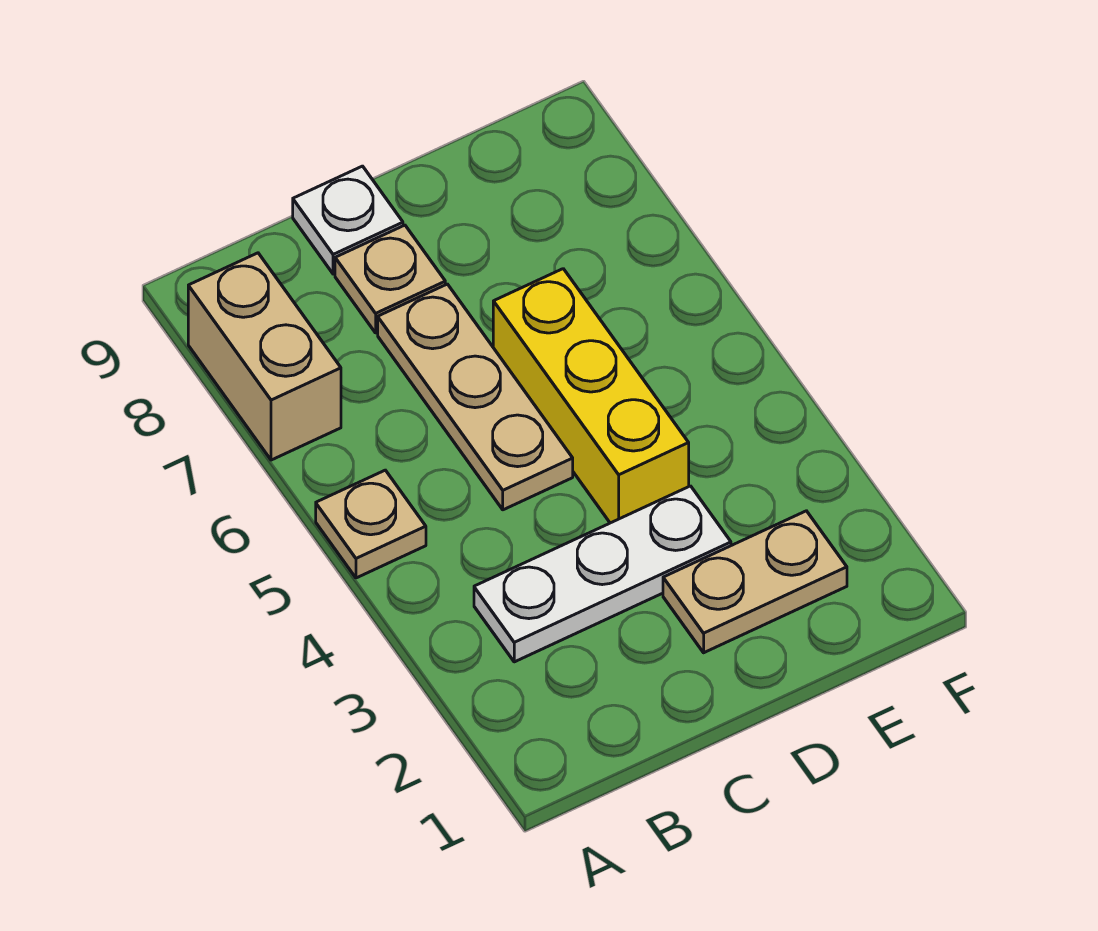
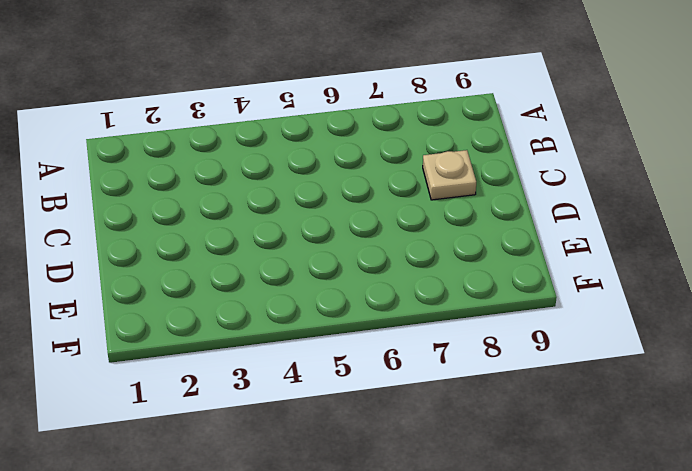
none -> tan plate A5 level 1
none -> tan brick A7:A8 level 1

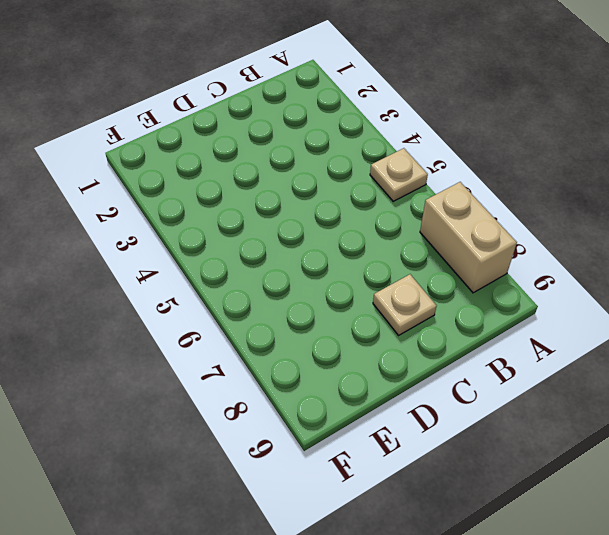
none -> white plate B3:D3 level 1
none -> tan plate C5:C7 level 1

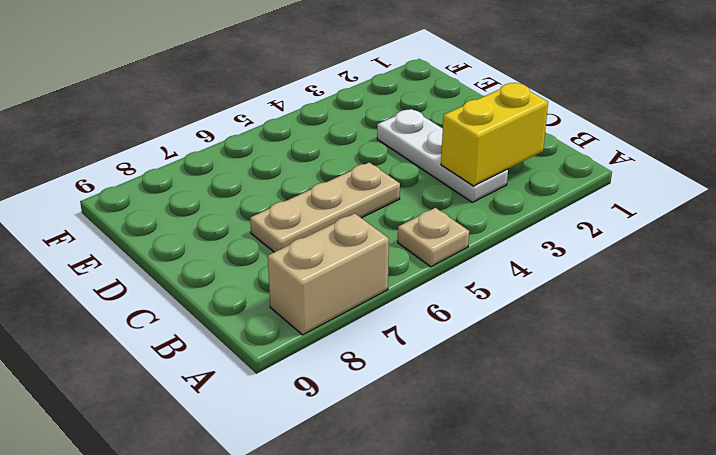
yellow brick B2:B3 level 2 -> none
none -> tan plate C8 level 1
none -> white plate C9 level 1

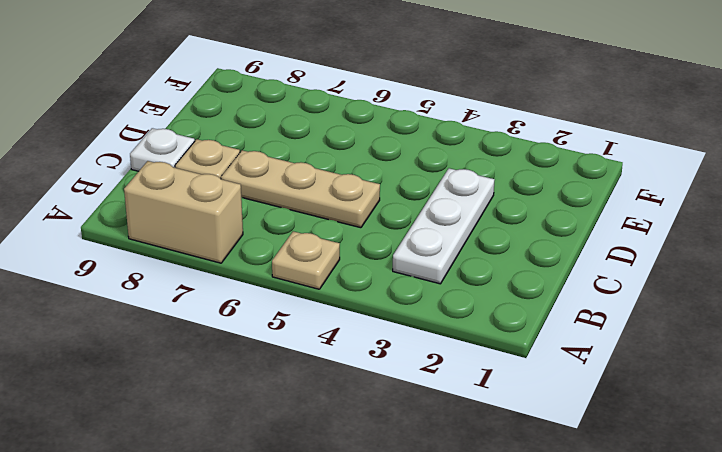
none -> tan plate D2:E2 level 1
none -> yellow brick D4:D6 level 1

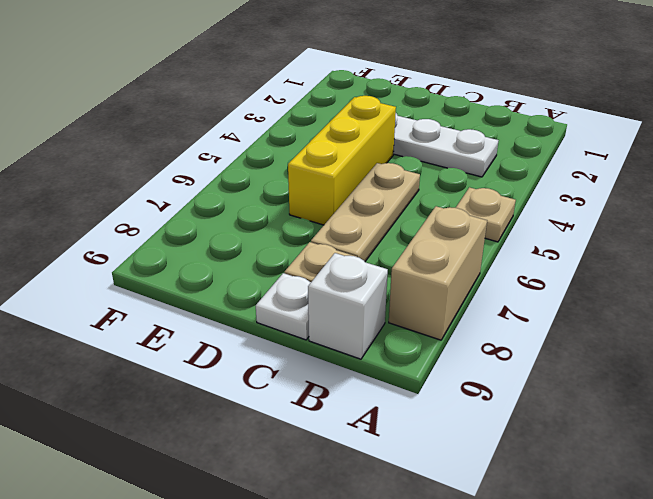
white brick B9 level 1 -> none
none -> tan plate D2:E2 level 1

